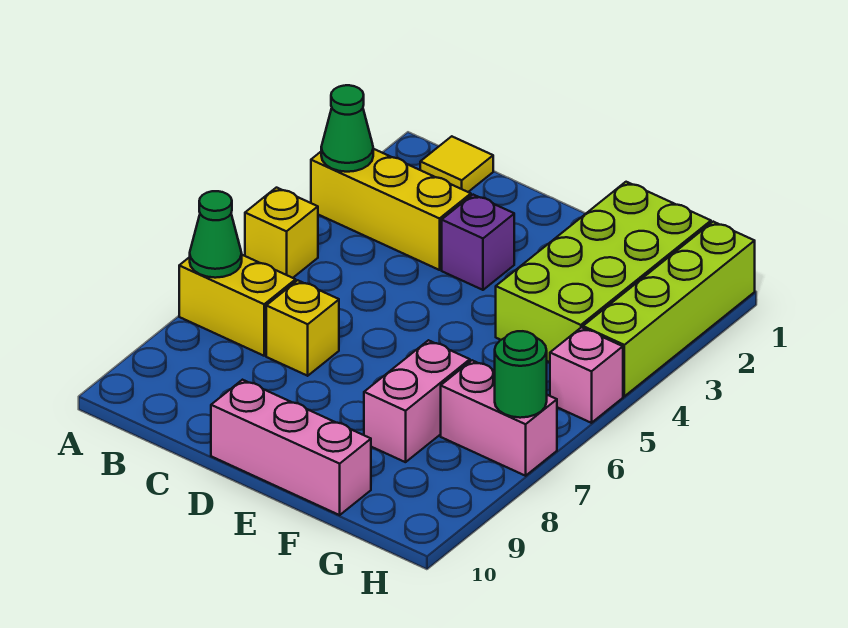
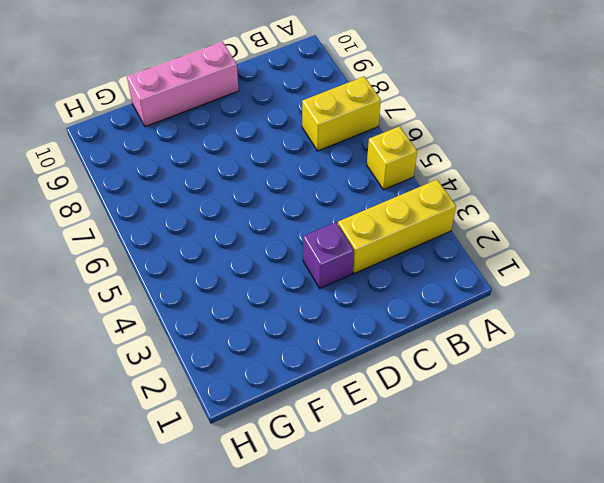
none -> yellow tile B1 level 1
none -> yellow brick C7 level 1
none -> lime brick F1:G4 level 1

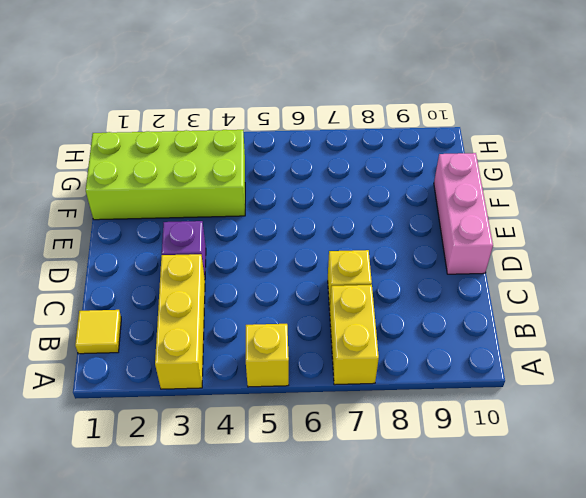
none -> pink brick F7:F8 level 1
none -> pink brick G7:H7 level 1
none -> lime brick H1:H4 level 1

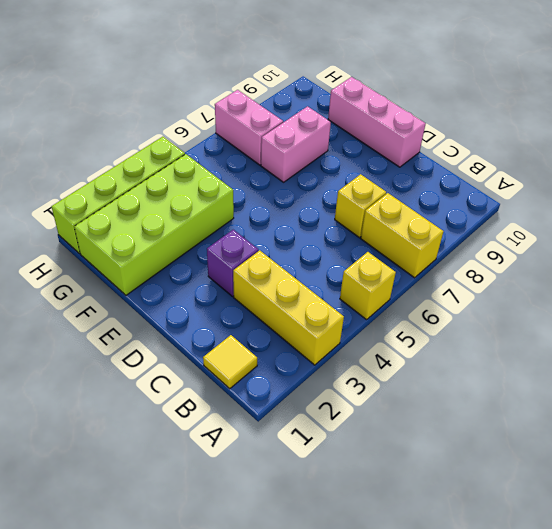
none -> pink brick H5 level 1
none -> green cone A3 level 2
none -> green cone A7 level 2

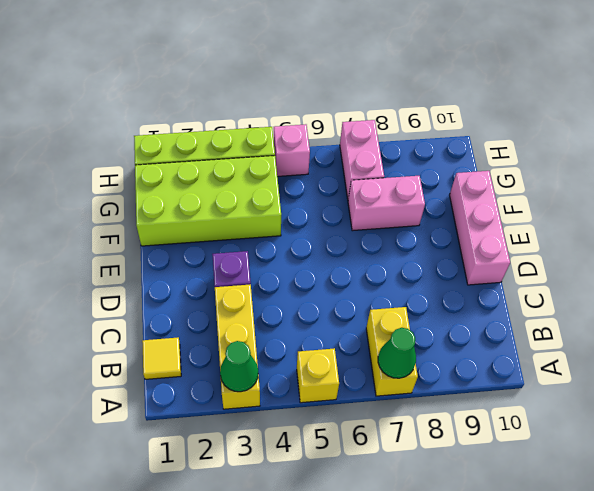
none -> yellow brick C7 level 1
none -> green round brick H7 level 2

